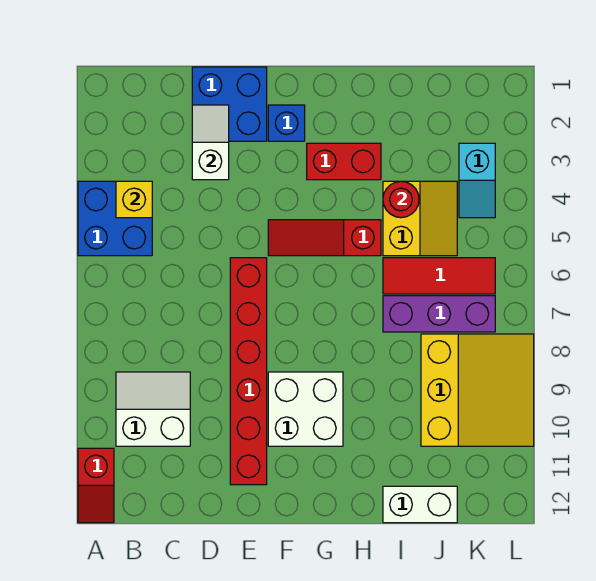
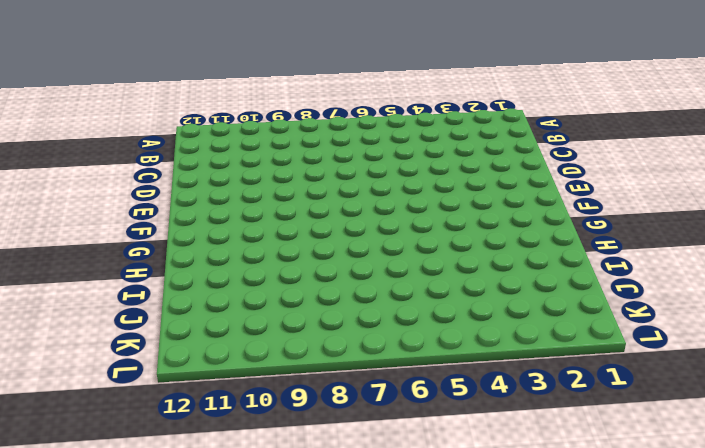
none -> blue brick A4:B5 level 1
none -> red slope A11:A12 level 1 top 11
none -> white slope B9:C10 level 1 top 10

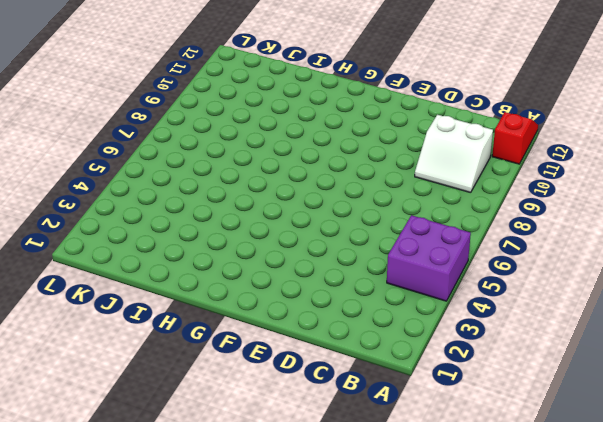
purple brick A4:B5 level 1 -> blue brick A4:B5 level 1
none -> blue brick D1:E2 level 1
none -> red brick E6:E11 level 1
none -> blue brick F2 level 1

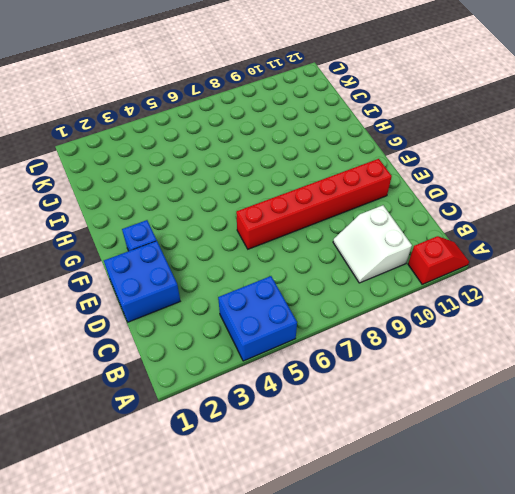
none -> red slope F5:H5 level 1 top H
none -> white brick F9:G10 level 1
none -> red brick G3:H3 level 1

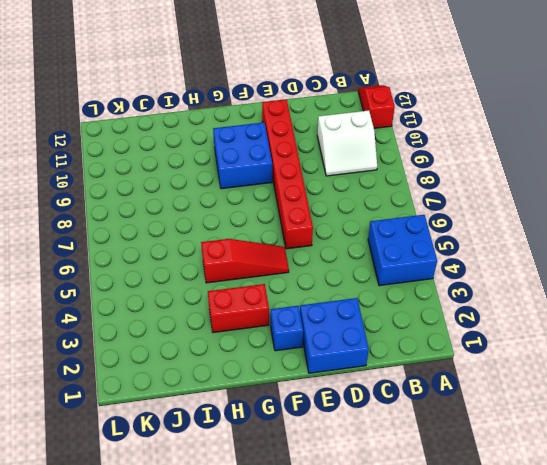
blue brick F9:G10 level 1 -> white brick F9:G10 level 1
none -> yellow slope I4:J5 level 1 top I
none -> red tile I6:K6 level 1
none -> purple brick I7:K7 level 1

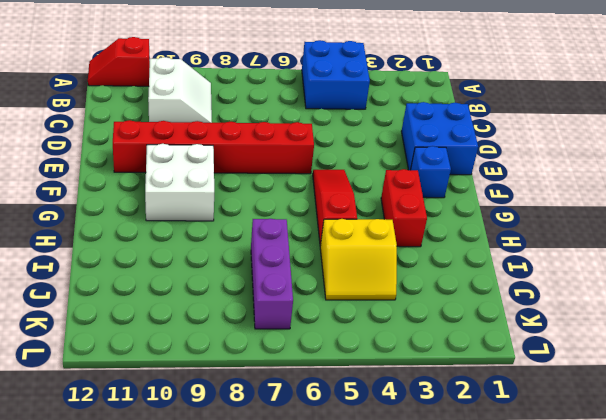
none -> red tile I6:K6 level 1
none -> white brick I12:J12 level 1
none -> yellow slope J8:L10 level 1 top J

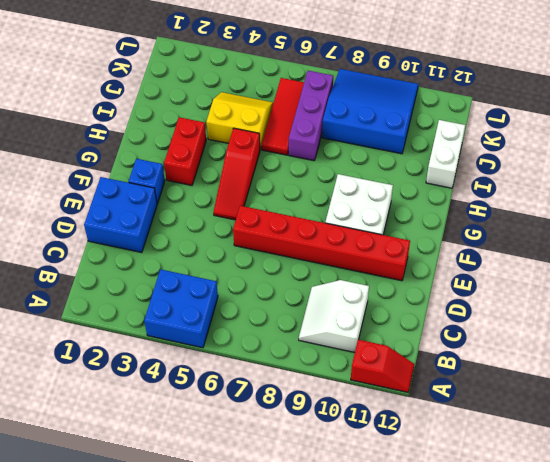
blue slope J8:L10 level 1 top J -> yellow slope J8:L10 level 1 top J
none -> cyan slope K3:K4 level 1 top 3
none -> yellow brick B4 level 2
none -> white slope D2:D3 level 2 top 3

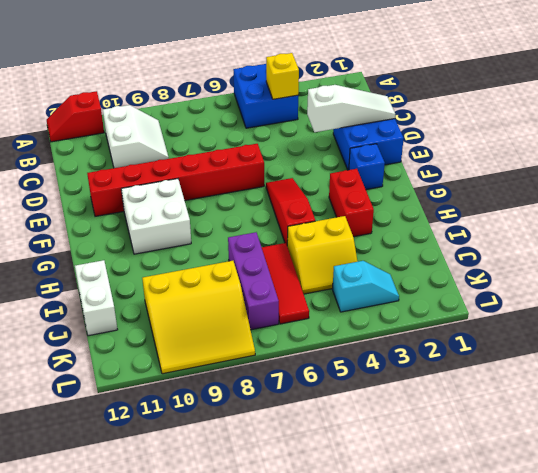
white slope D1:D3 level 2 top 3 -> white slope D2:D3 level 2 top 3
cyan slope K3:K4 level 1 top 4 -> cyan slope K3:K4 level 1 top 3
none -> red round brick I4 level 2

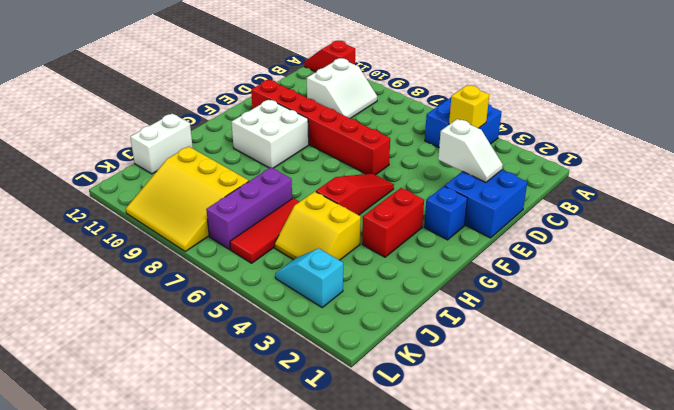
none -> red round brick I4 level 2

